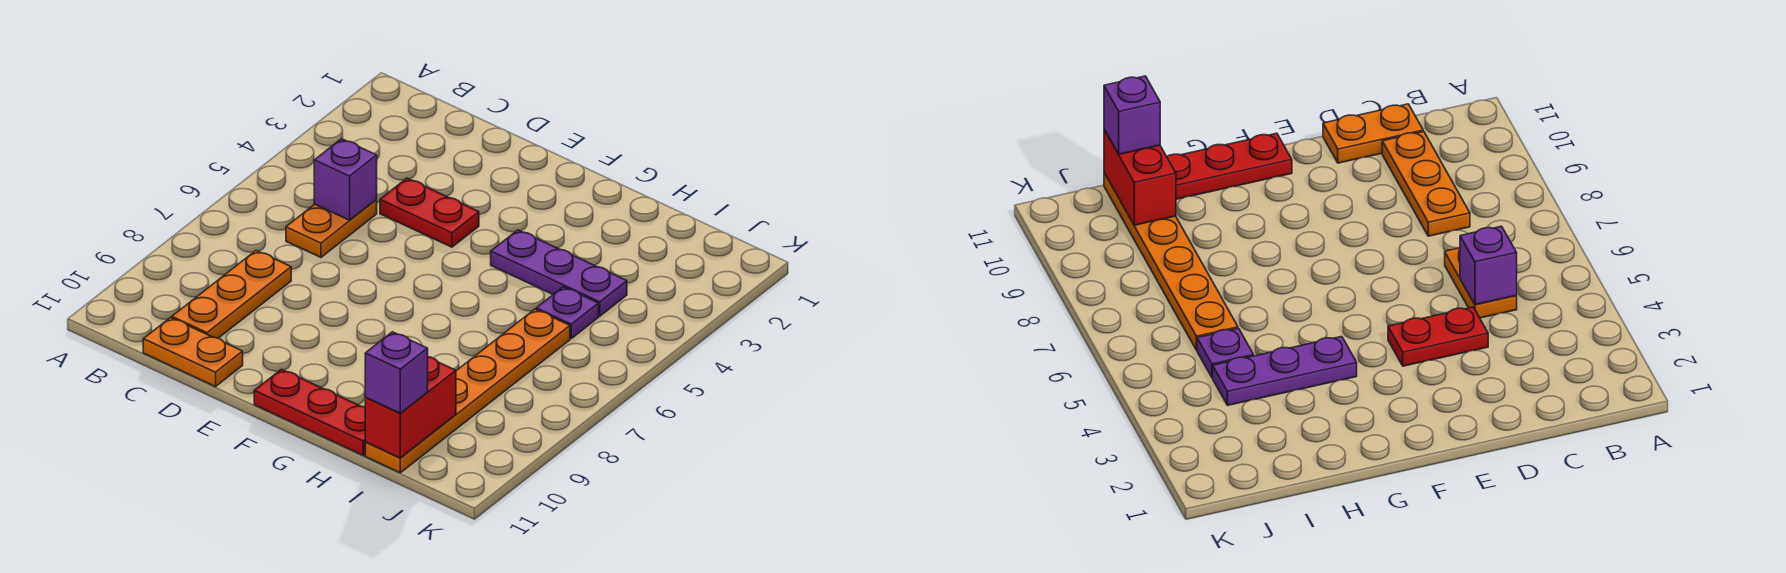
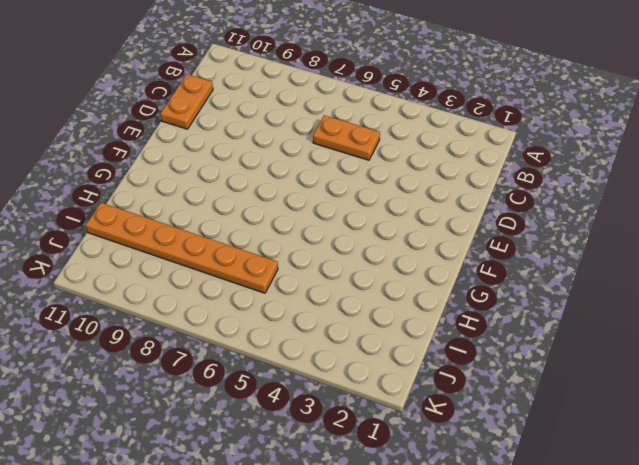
none -> orange plate C8:C10 level 1
none -> red plate D4:E4 level 1

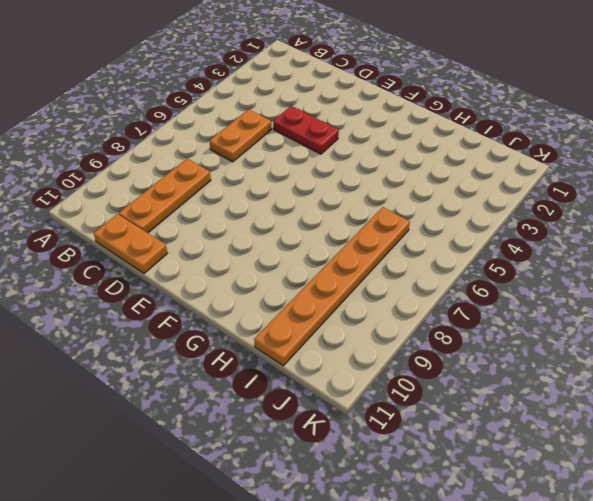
none -> red plate F11:H11 level 1
none -> purple plate G4:I4 level 1

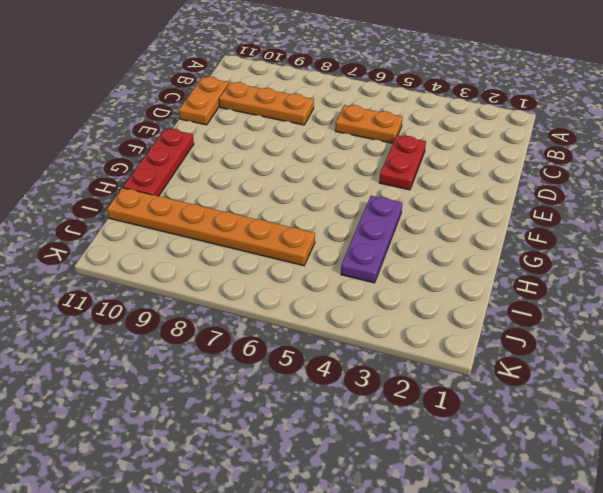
none -> purple plate I5 level 1
none -> purple brick C5 level 2

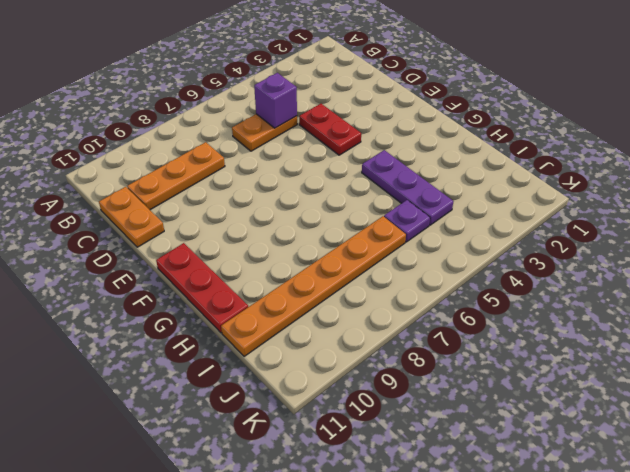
none -> red brick I10:I11 level 2
none -> purple brick I11 level 3

